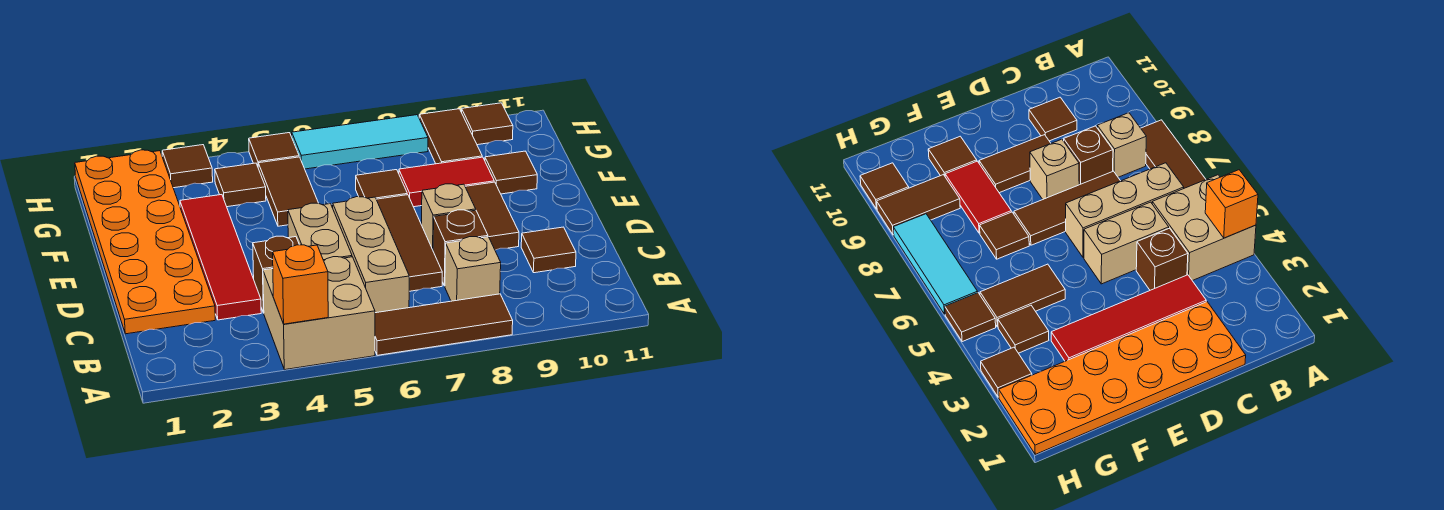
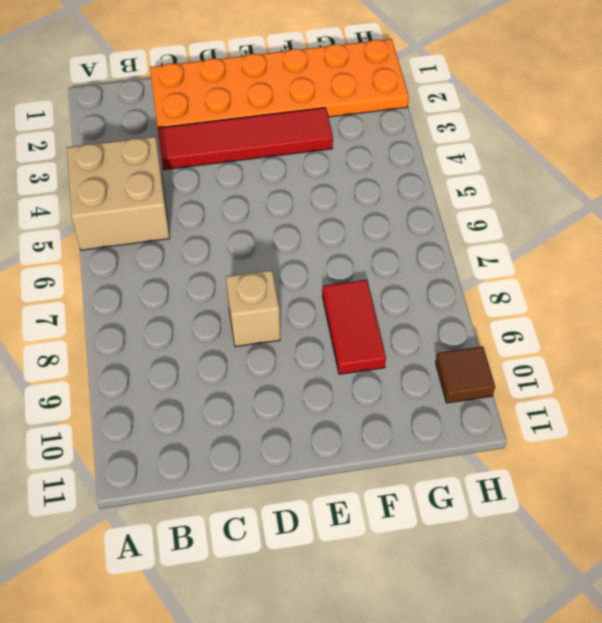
none -> brown tile A6:A8 level 1
none -> tan brick B6:D6 level 1
none -> tan brick B8 level 1

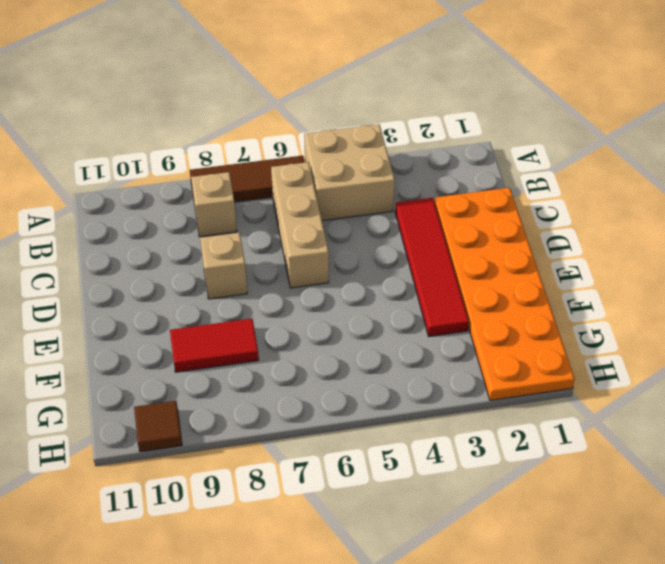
none -> brown brick C4 level 1
none -> tan brick C5:D5 level 1
none -> brown tile C7:E7 level 1

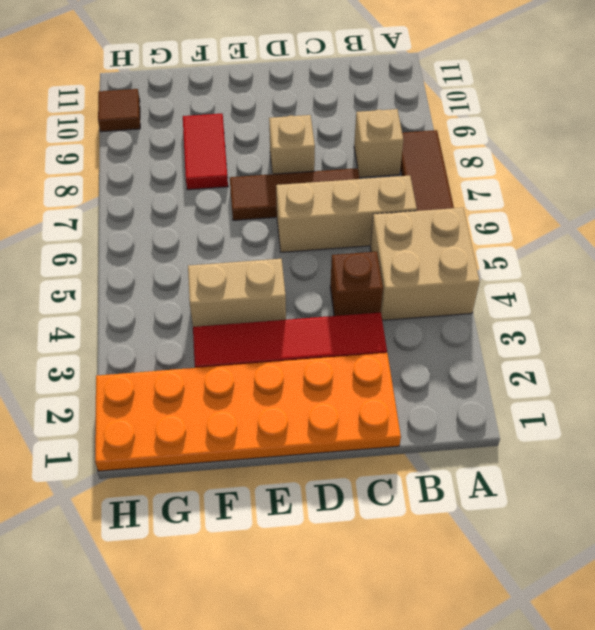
tan brick E4:F4 level 1 -> tan brick C5:D5 level 1
none -> brown brick C8 level 1
none -> brown tile C10 level 1
none -> brown tile D9:E9 level 1

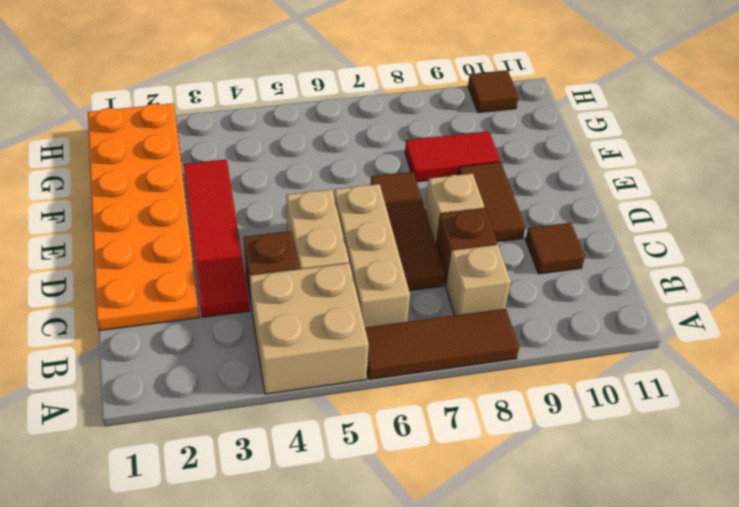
none -> brown tile F5:G5 level 1
none -> brown tile F7 level 1
none -> brown tile F10 level 1

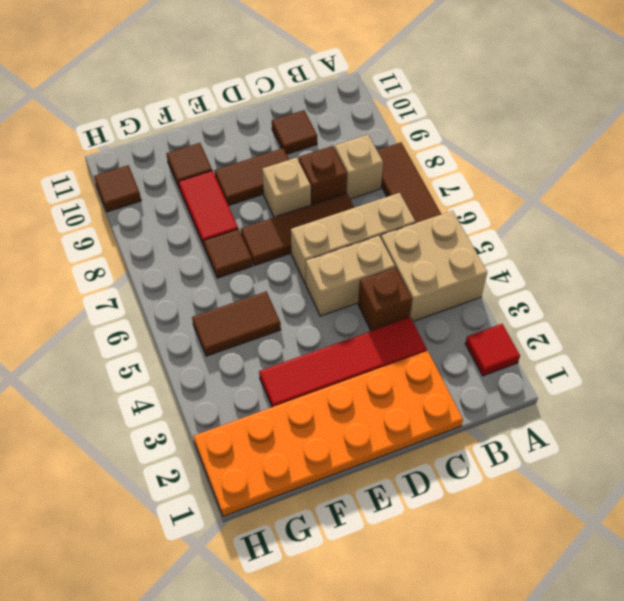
red tile A2 level 1 -> none
none -> brown tile G4 level 1
none -> brown tile G9:H9 level 1
none -> brown tile H3 level 1

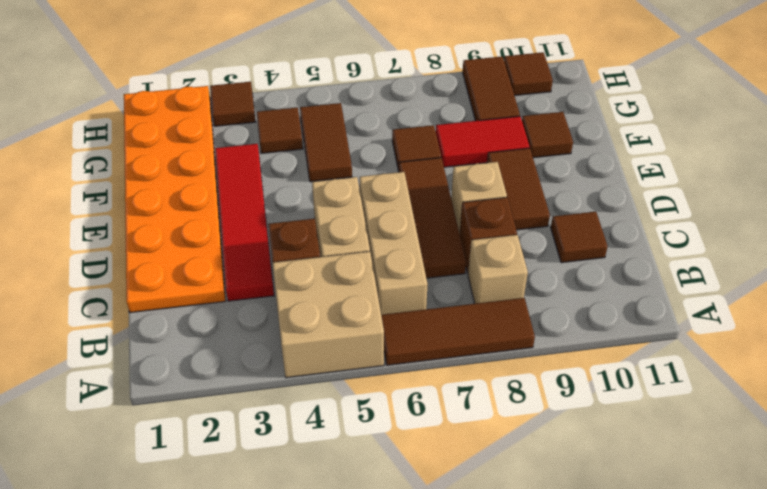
none -> brown tile H5 level 1
none -> cyan tile H6:H8 level 1
none -> orange brick A4 level 2

